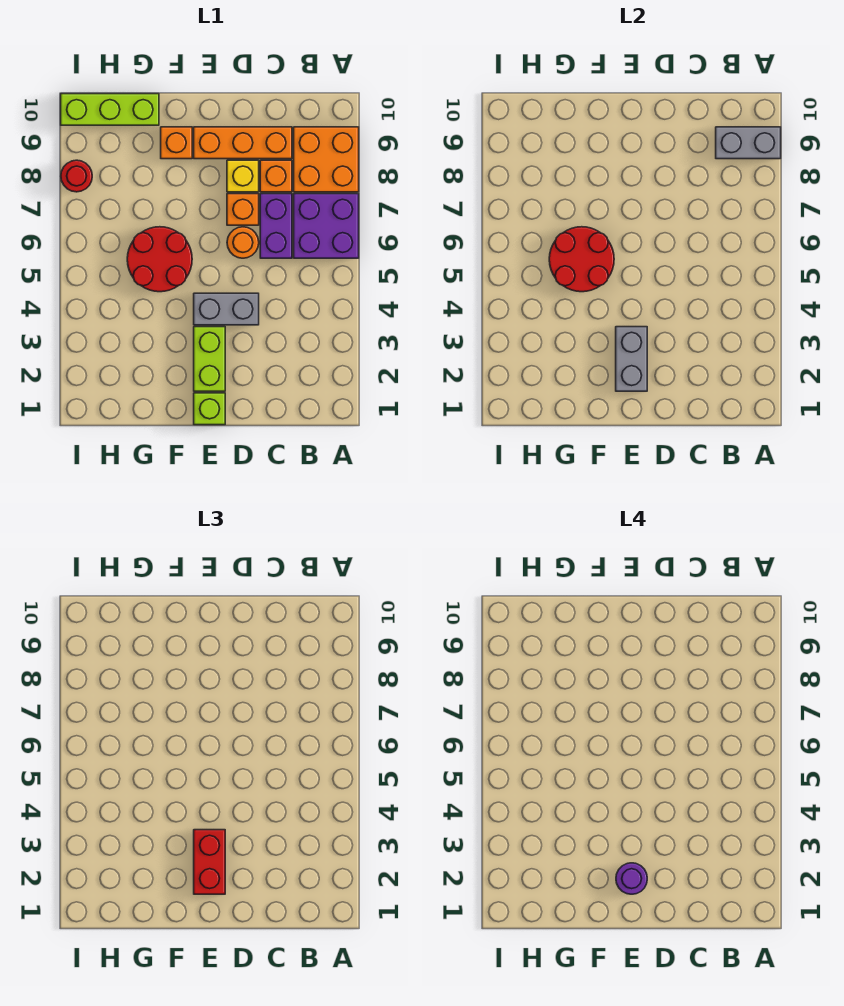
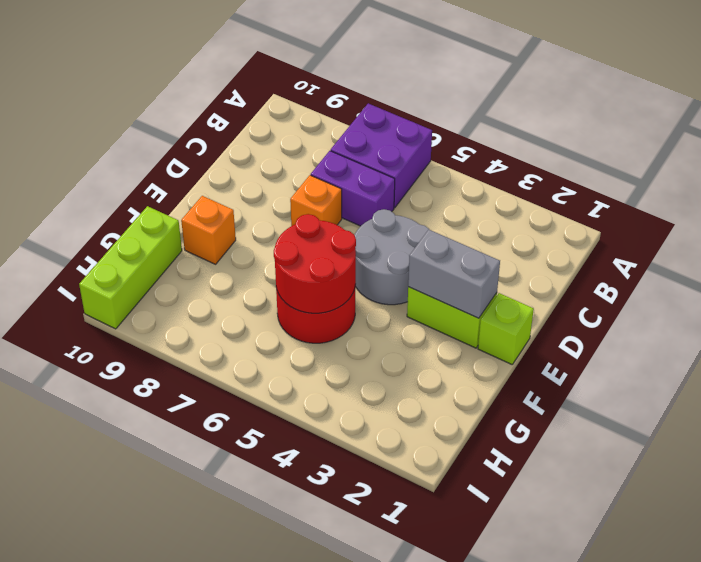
grey round brick D4:E5 level 1 -> grey brick D4:E4 level 1
none -> orange brick A8:B9 level 1
none -> orange brick C8 level 1
none -> orange brick C9:E9 level 1

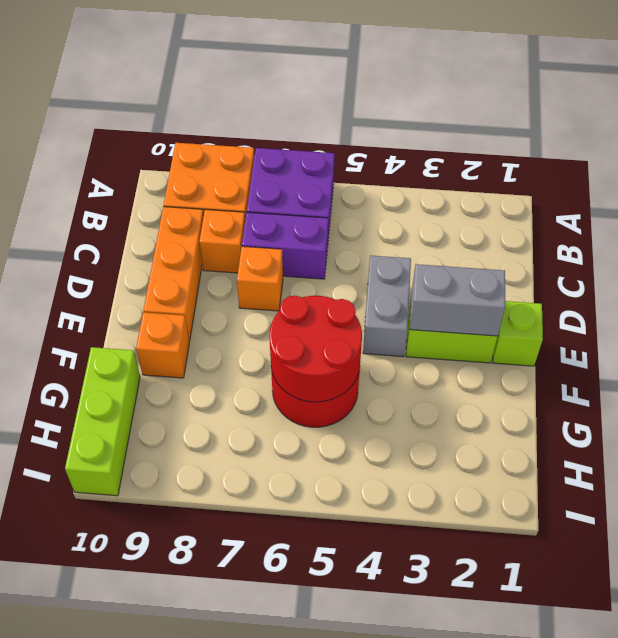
none -> orange round brick D6 level 1
none -> yellow brick D8 level 1
none -> red round brick I8 level 1

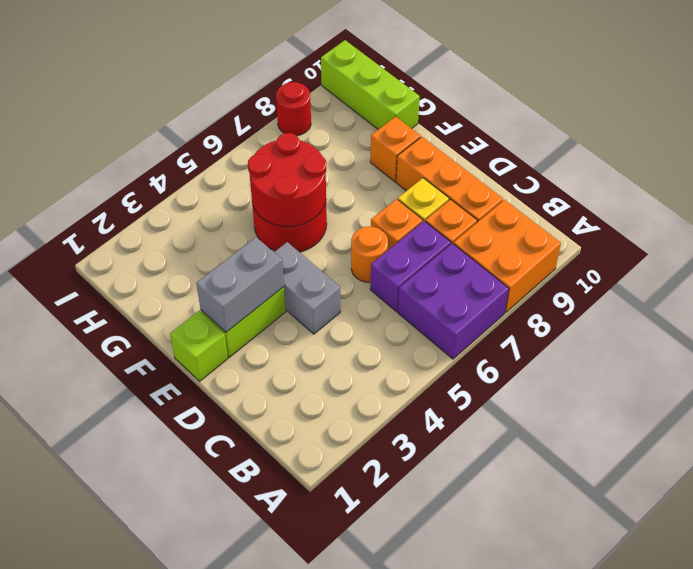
none -> grey brick A9:B9 level 2
none -> red brick E2:E3 level 3
none -> purple round brick E2 level 4

